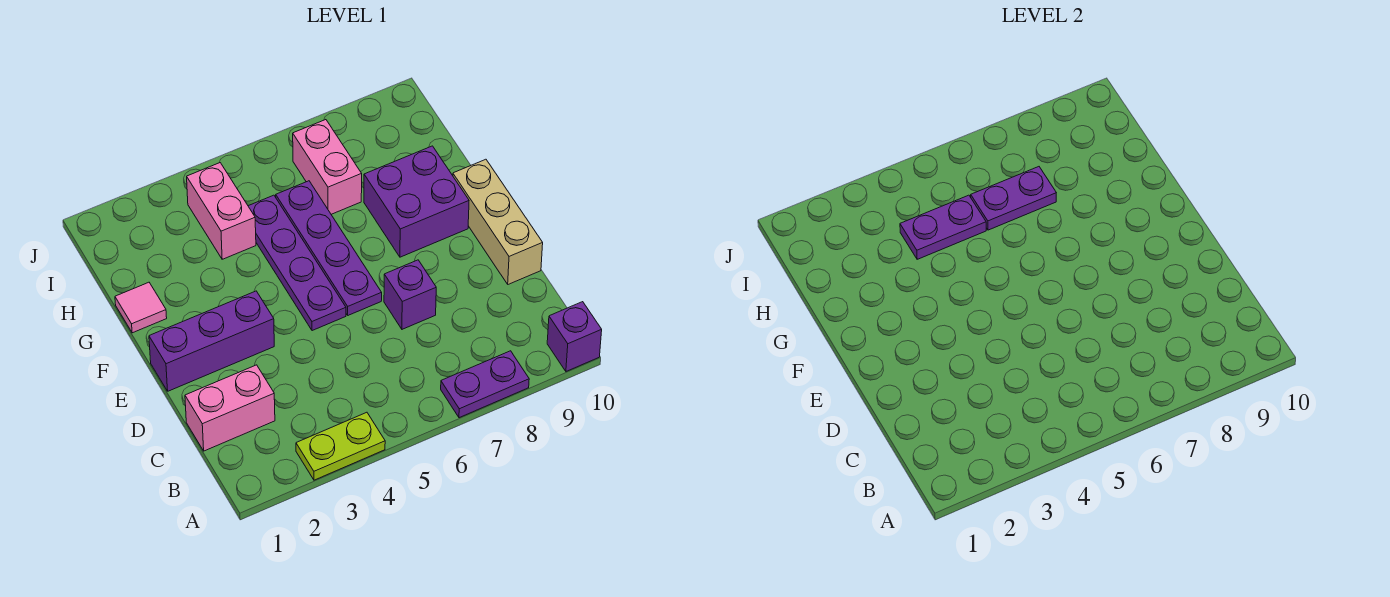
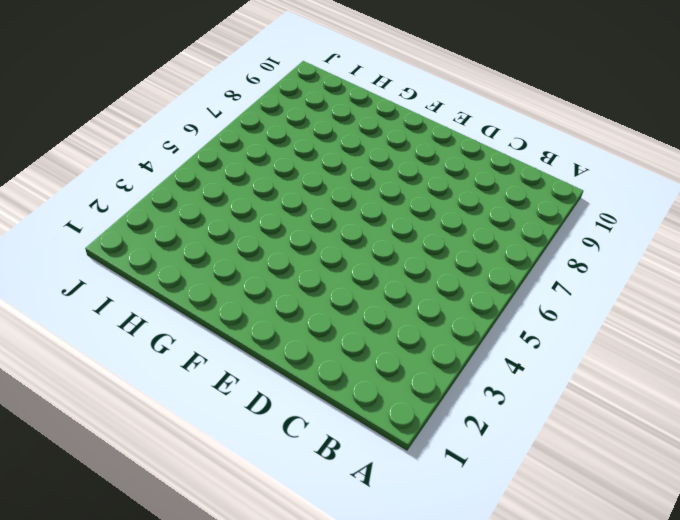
none -> lime plate A3:A4 level 1
none -> purple plate A7:A8 level 1
none -> purple brick A10 level 1

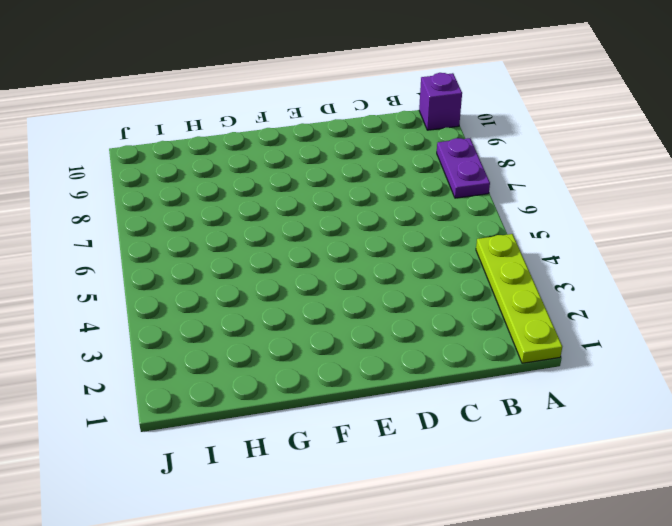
lime plate A1:A4 level 1 -> lime plate A3:A4 level 1
none -> pink brick C1:C2 level 1
none -> purple brick D7 level 1
none -> tan brick D10:F10 level 1

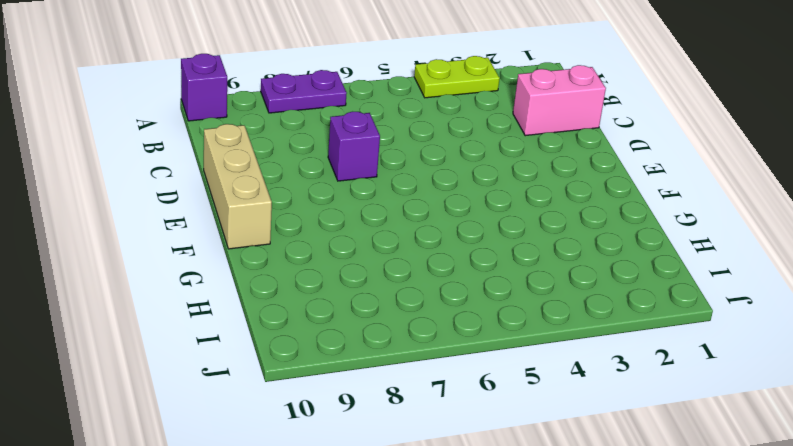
none -> purple brick E1:E3 level 1
none -> purple plate E5:H5 level 1
none -> purple plate E6:H6 level 1

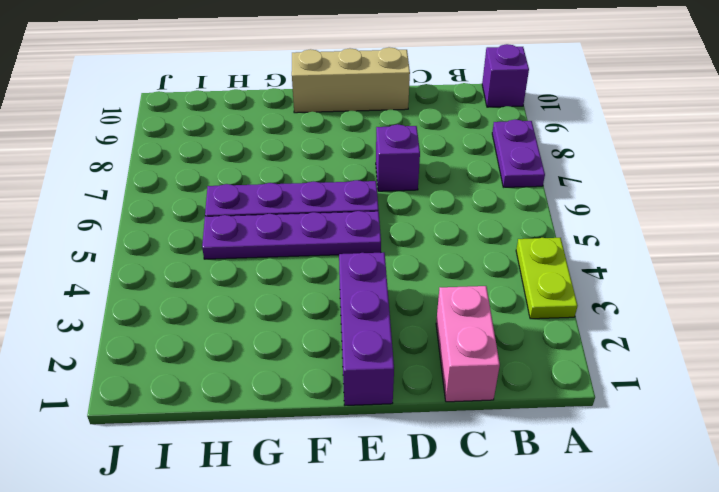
none -> purple brick F8:G9 level 1
none -> pink tile G1 level 1
none -> pink brick H4:I4 level 1

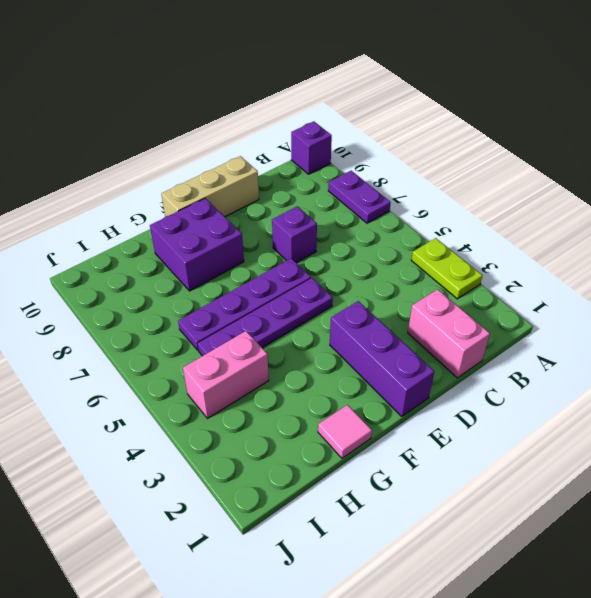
none -> pink brick H7:I7 level 1
none -> purple plate H4:H5 level 2
none -> purple plate H6:H7 level 2

